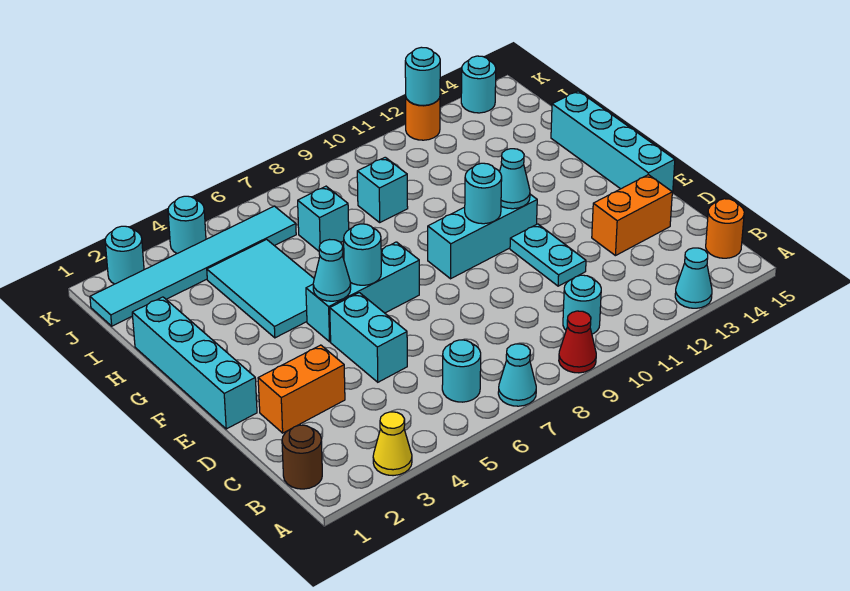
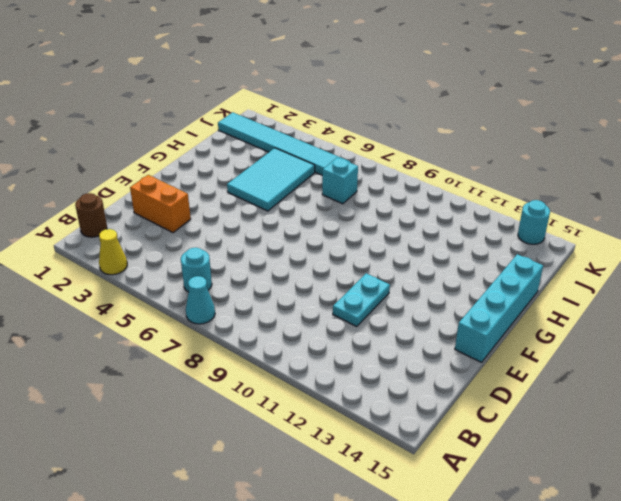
none -> red cone A9 level 1
none -> cyan cone A13 level 1
none -> cyan round brick B10 level 1

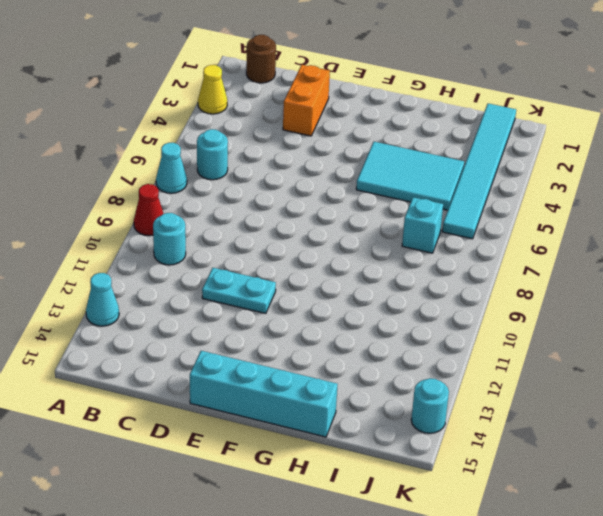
none -> orange round brick B15 level 1
none -> cyan brick D5:E5 level 1
none -> orange brick D13:D14 level 1

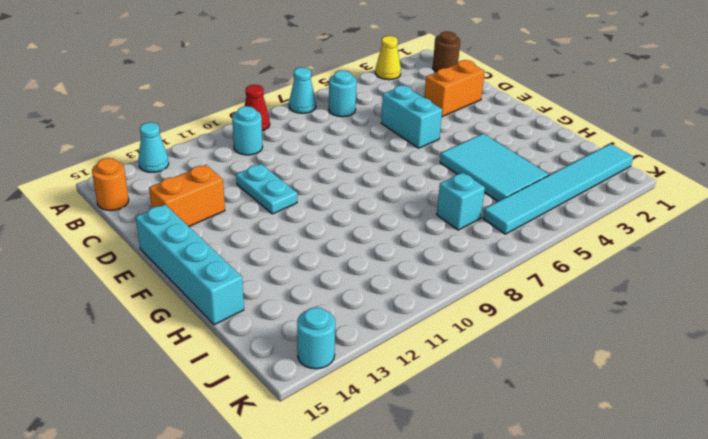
none -> cyan brick E1:H1 level 1
none -> cyan brick F5:F7 level 1
none -> cyan brick F9:F11 level 1

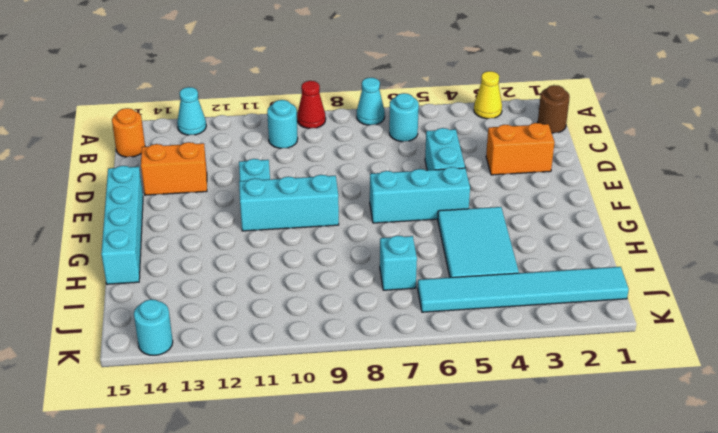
none -> cyan brick E1:H1 level 1
none -> cyan brick I9 level 1
none -> cyan round brick K2 level 1

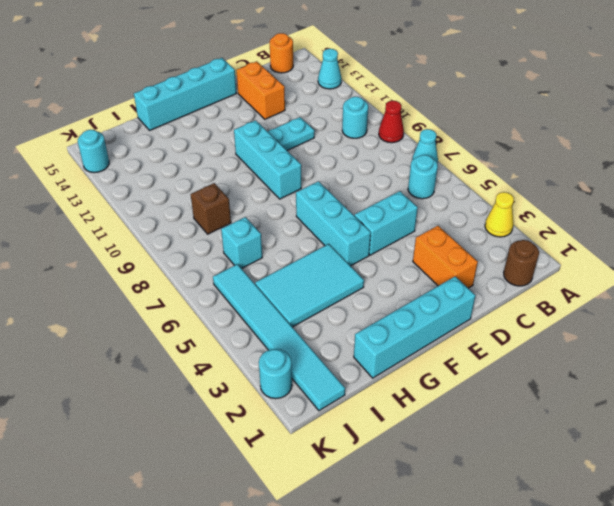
brown brick I9 level 1 -> cyan brick I9 level 1
none -> cyan round brick K4 level 1
none -> orange round brick K12 level 1
none -> cyan cone F5 level 2

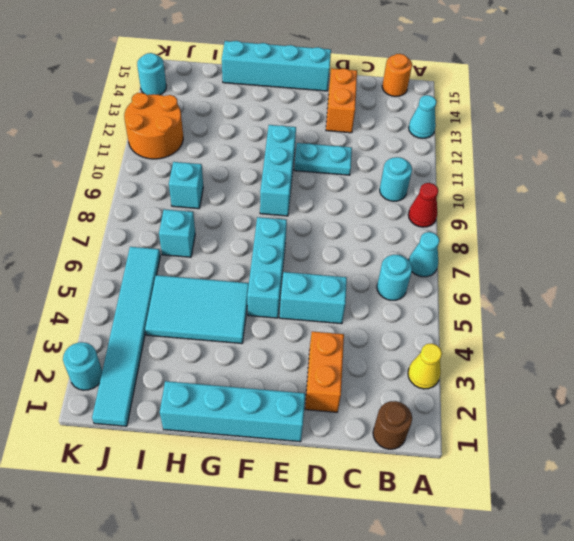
orange round brick J11:K12 level 1 -> orange round brick K12 level 1
none -> cyan round brick K4 level 1
none -> cyan cone F5 level 2
none -> cyan round brick F6 level 2

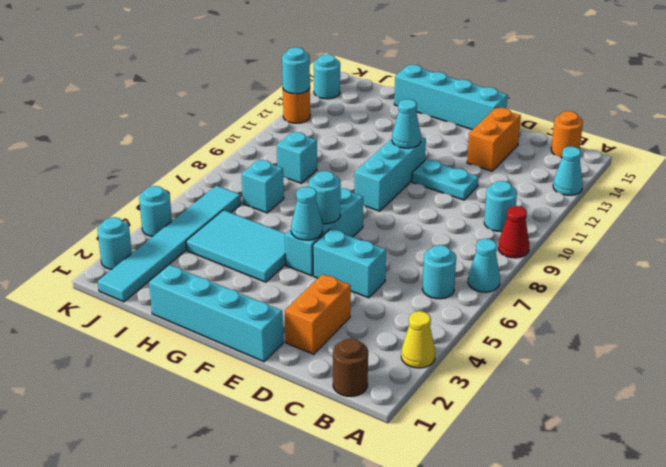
none -> cyan round brick F10 level 2

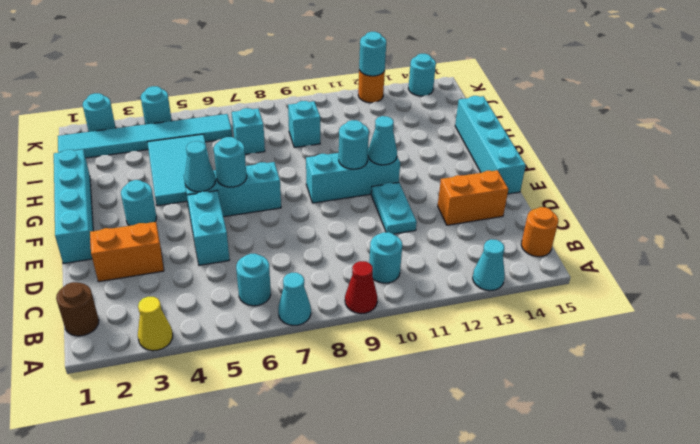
cyan round brick F3 level 1 -> none

